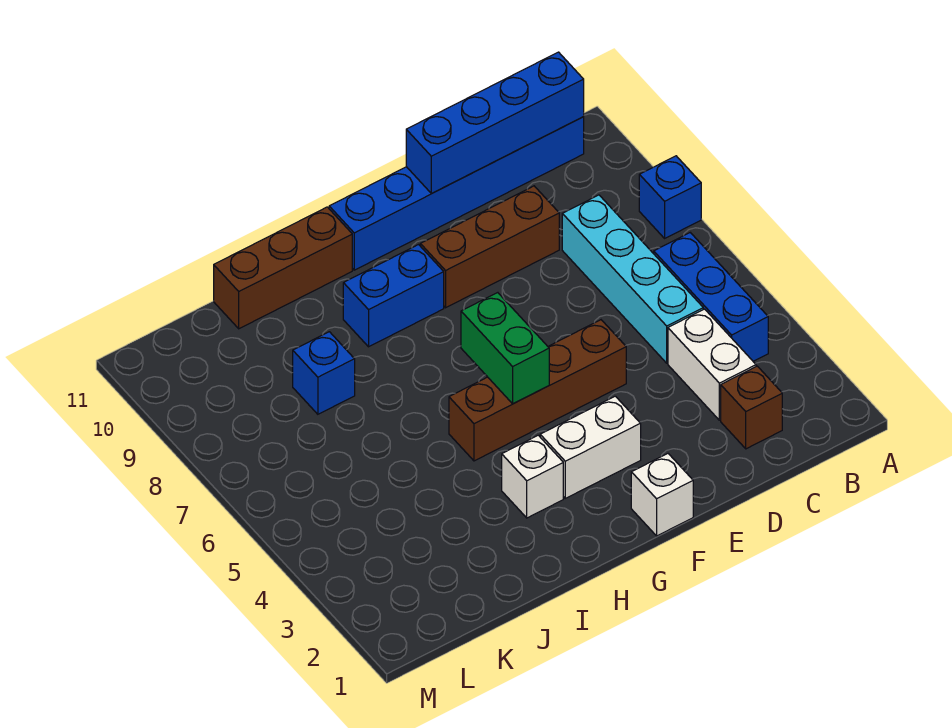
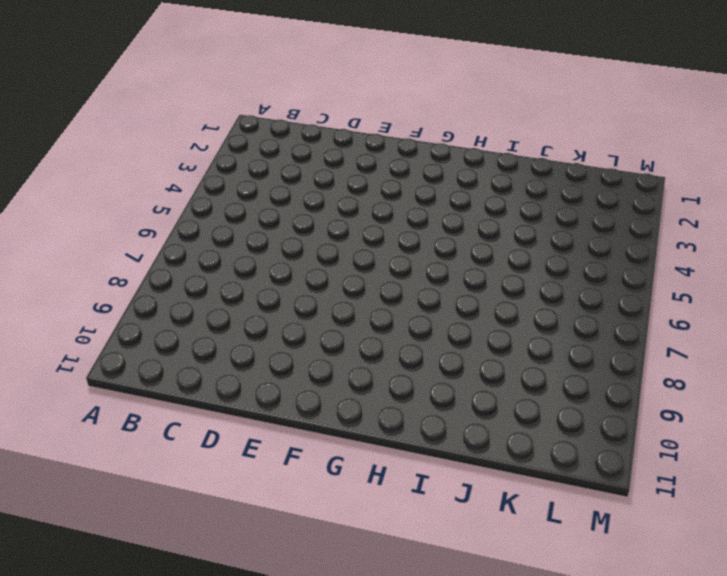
none -> blue brick A8 level 1
none -> blue brick B4:B6 level 1
none -> blue brick B11:G11 level 1

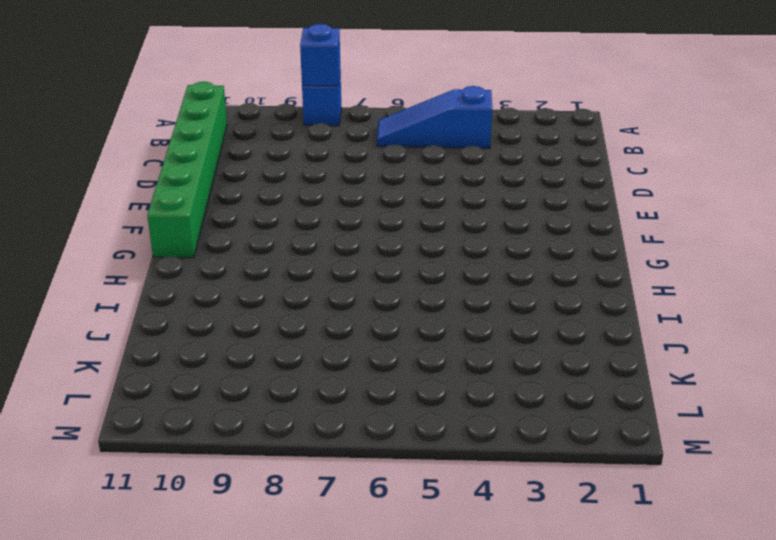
blue brick A8 level 2 -> blue brick J8 level 1
blue slope B4:B6 level 1 top 4 -> blue brick B4:B6 level 1
green brick B11:G11 level 1 -> blue brick B11:G11 level 1
none -> brown brick C2 level 1
none -> white brick C3:C4 level 1
none -> cyan brick C5:C8 level 1

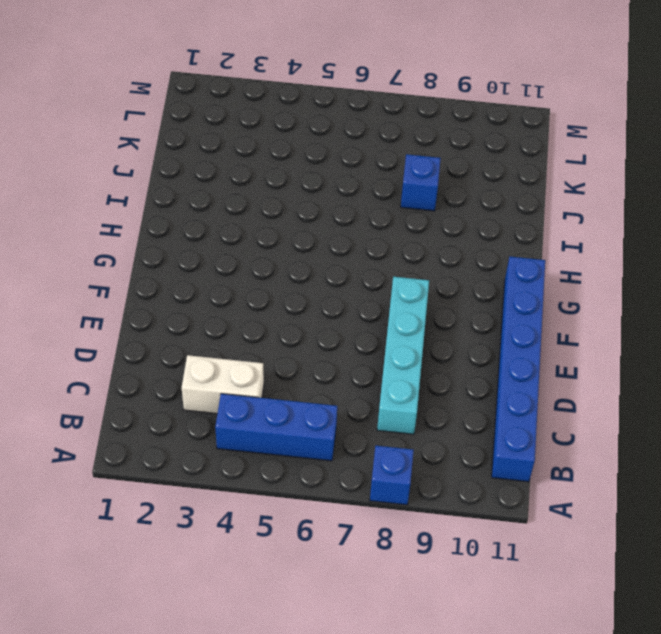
cyan brick C8:F8 level 1 -> cyan brick C5:C8 level 1
none -> brown brick C2 level 1
none -> brown brick D9:F9 level 1
none -> brown brick E5:H5 level 1

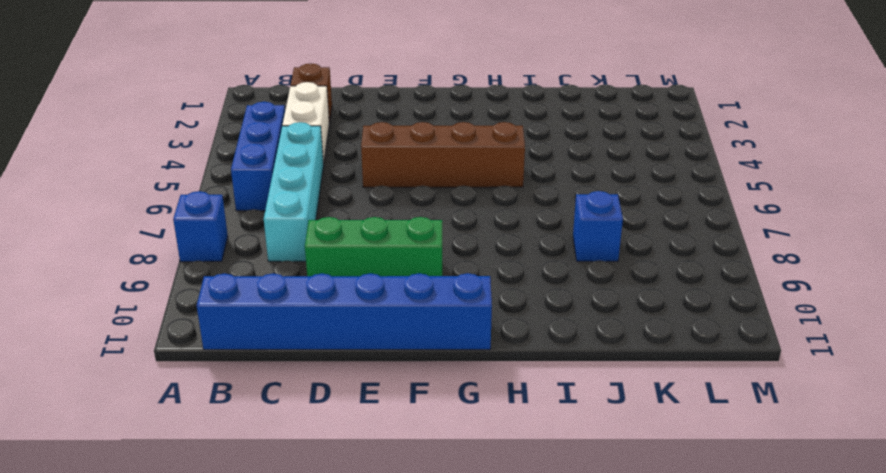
green brick D9:F9 level 1 -> brown brick D9:F9 level 1
none -> white brick F1 level 1
none -> white brick F3:G3 level 1
none -> blue brick G9:H9 level 1

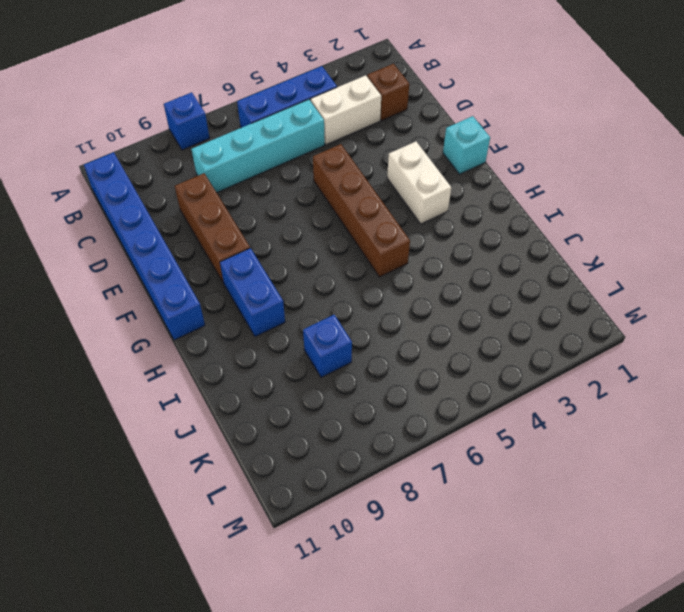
cyan brick F1 level 1 -> white brick F1 level 1
none -> white brick H3 level 1
none -> brown brick H11:J11 level 1
none -> blue brick B11:E11 level 2

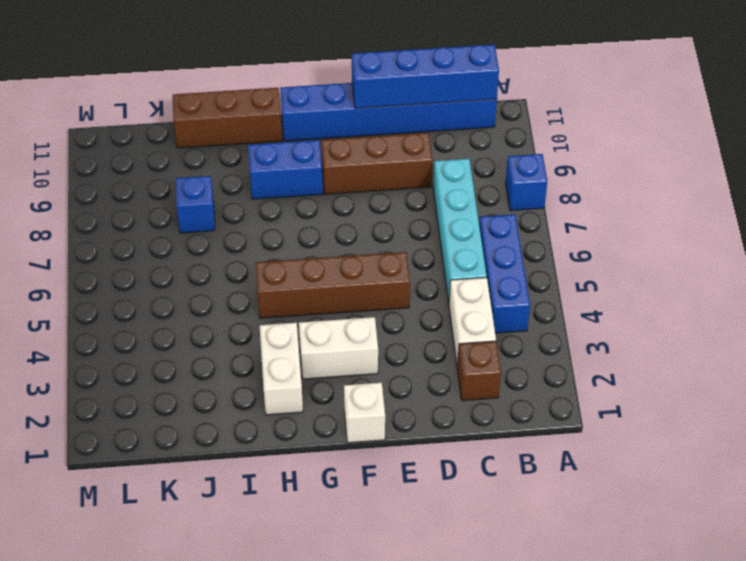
white brick H2:H3 level 1 -> white brick H3 level 1
none -> green brick G5:G6 level 2

